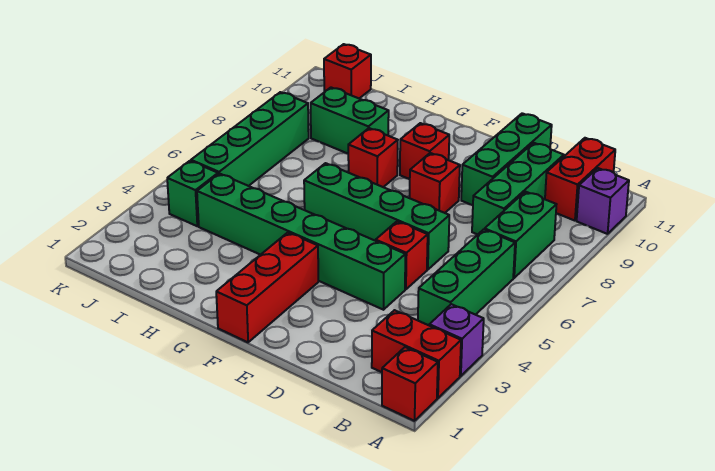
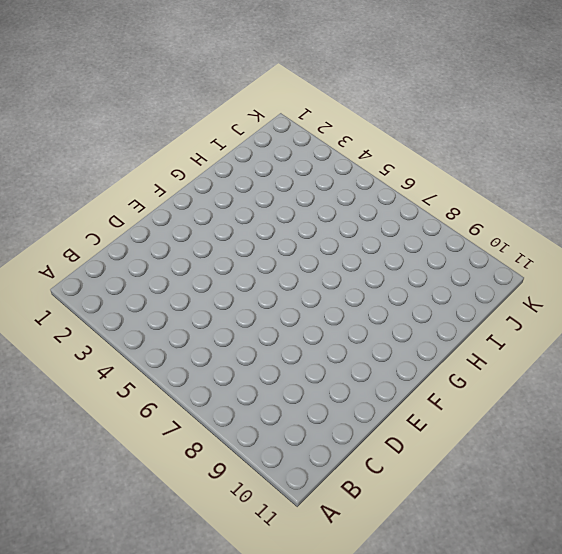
none -> red brick A1 level 1
none -> red brick A2:B2 level 1
none -> purple brick A3 level 1

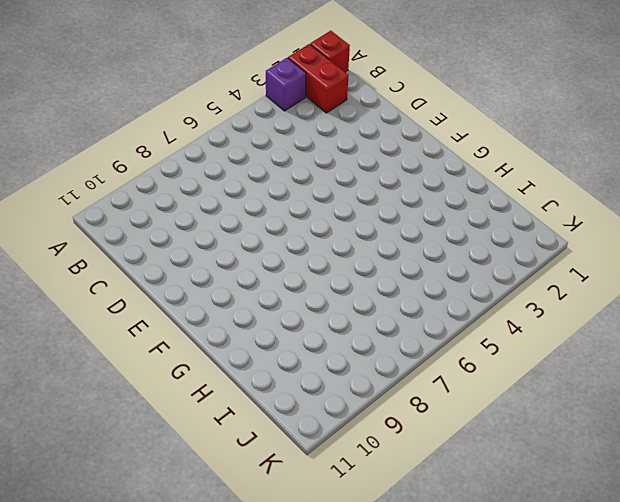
none -> purple brick A10 level 1
none -> green brick B4:B6 level 1
none -> green brick B7:B8 level 1

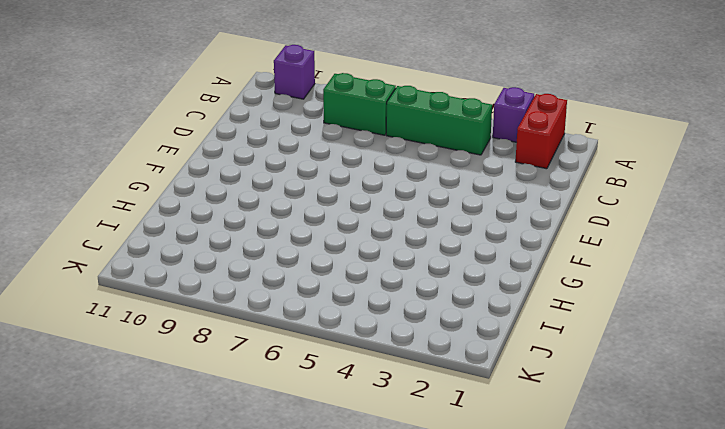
none -> red brick A1 level 1
none -> red brick B10:B11 level 1
none -> green brick C8:C10 level 1

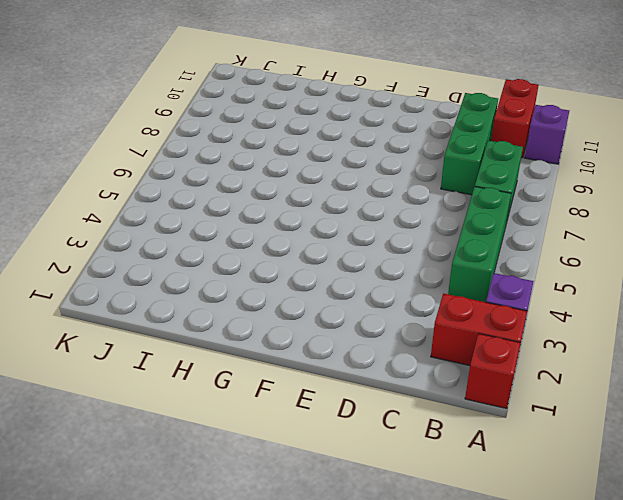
none -> green brick D4:I4 level 1
none -> red brick D5 level 1
none -> green brick D6:G6 level 1

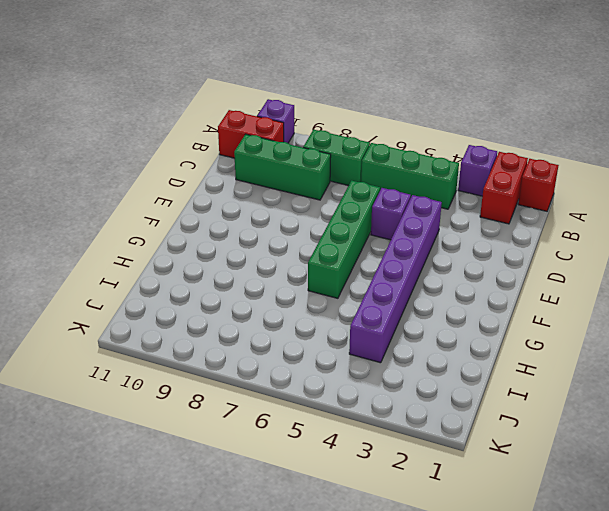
purple brick D4:I4 level 1 -> green brick D4:I4 level 1
purple brick D5 level 1 -> red brick D5 level 1
none -> green brick D9:D11 level 1
none -> red brick E8 level 1
none -> red brick F1:F3 level 1

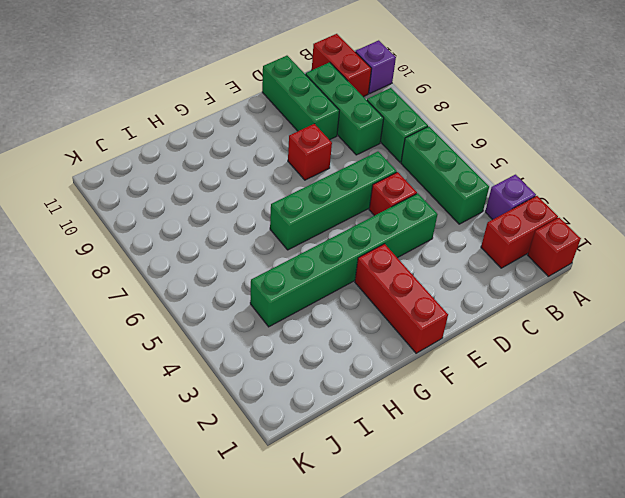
none -> red brick F9 level 1
none -> red brick G8 level 1
none -> green brick H9:I9 level 1

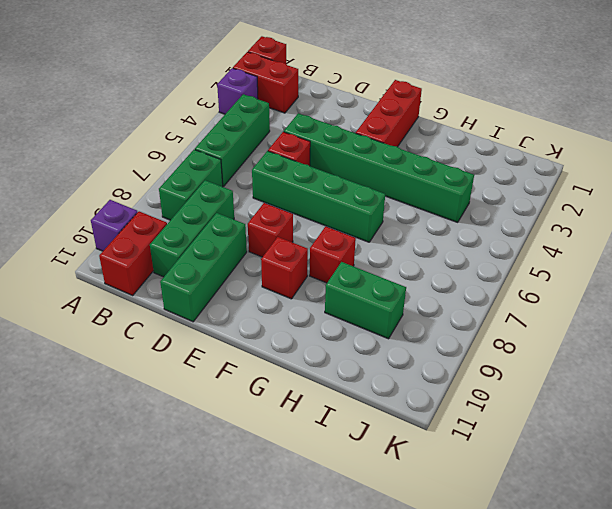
none -> green brick J4 level 1
none -> green brick J5:J8 level 1
none -> red brick J11 level 1

